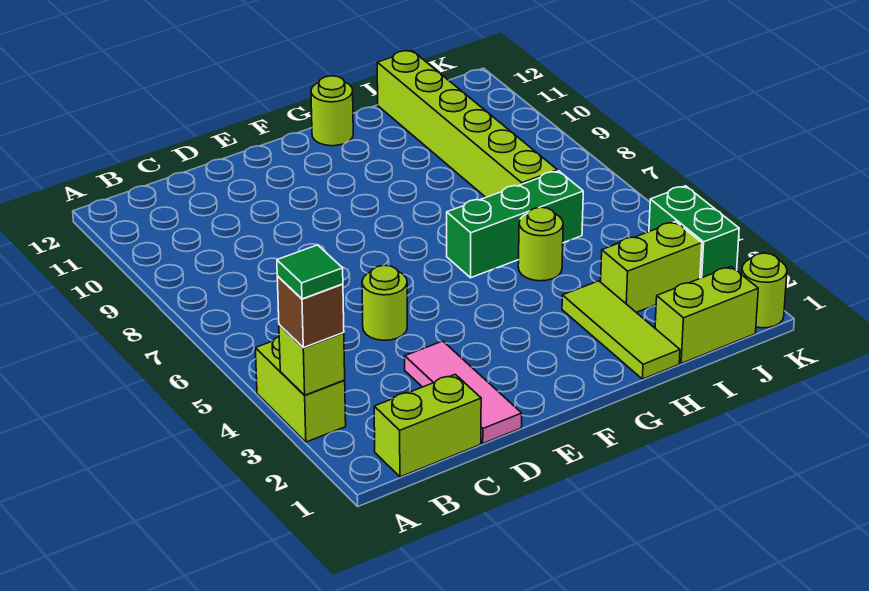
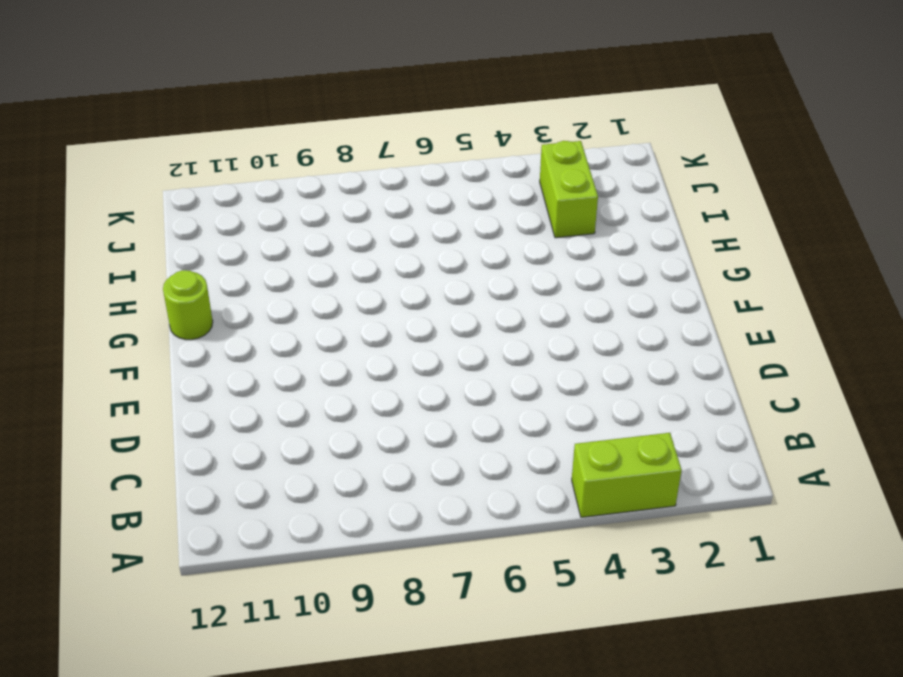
none -> lime brick B1:C1 level 1
none -> pink tile D1:D3 level 1
none -> lime round brick D5 level 1

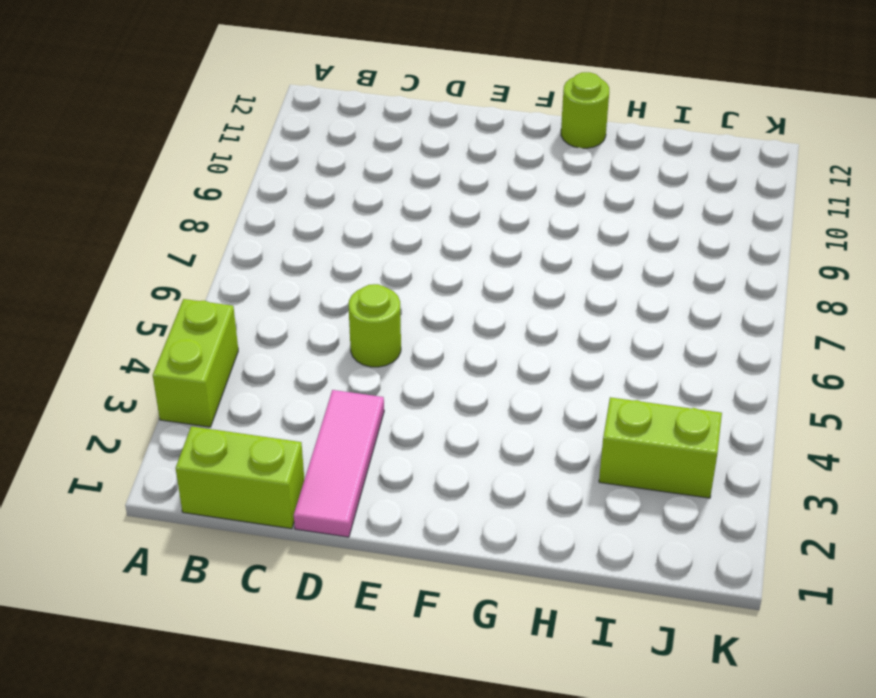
none -> green brick G6:I6 level 1
none -> lime tile H1:H3 level 1
none -> lime round brick H5 level 1

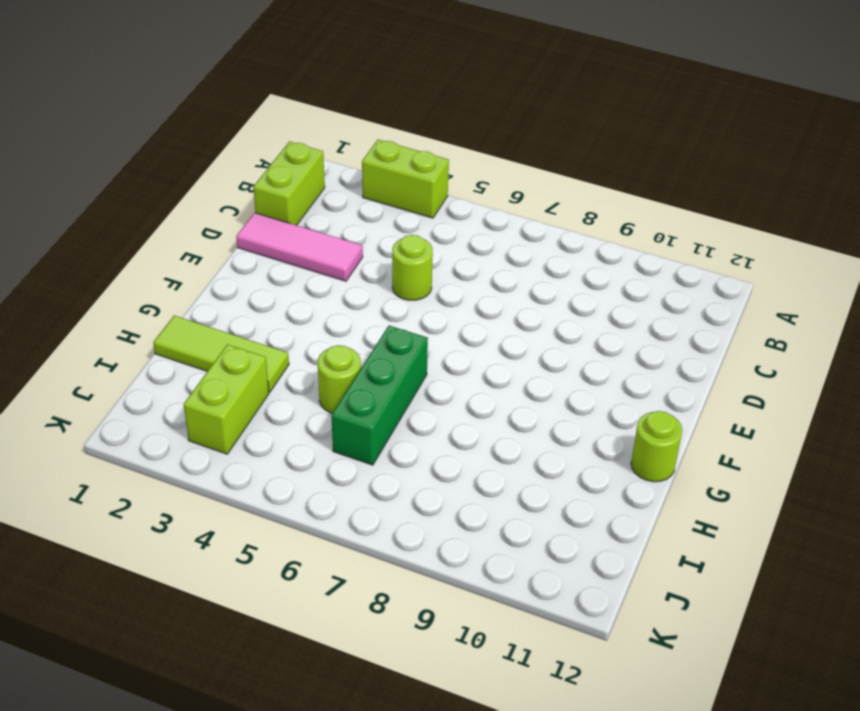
none -> lime brick I1:J1 level 1
none -> lime brick I7:I12 level 1
none -> lime round brick K1 level 1

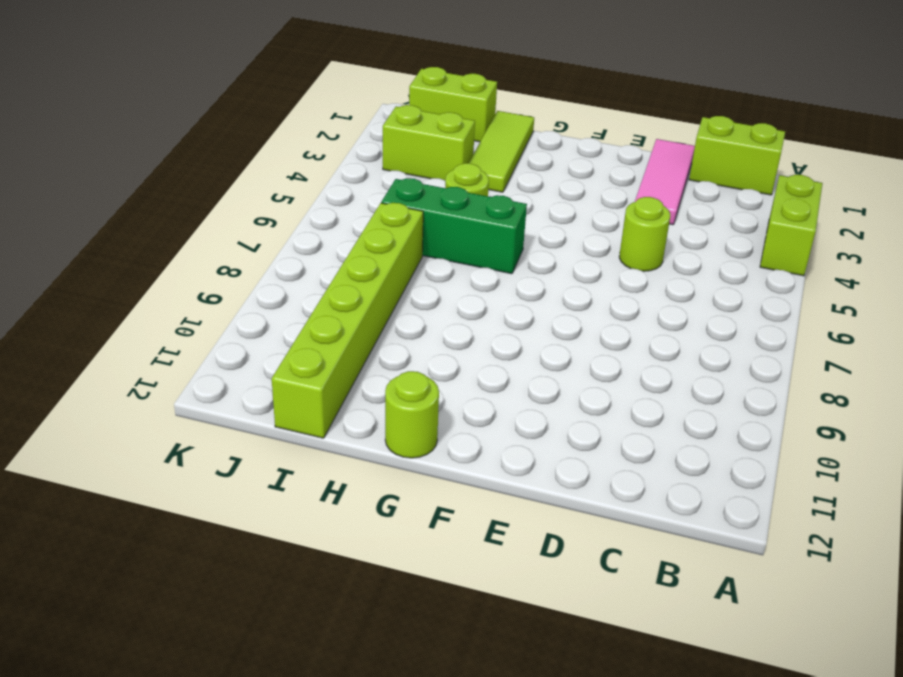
none -> lime round brick K1 level 1
none -> green brick K3:K4 level 1
none -> lime brick A3 level 2

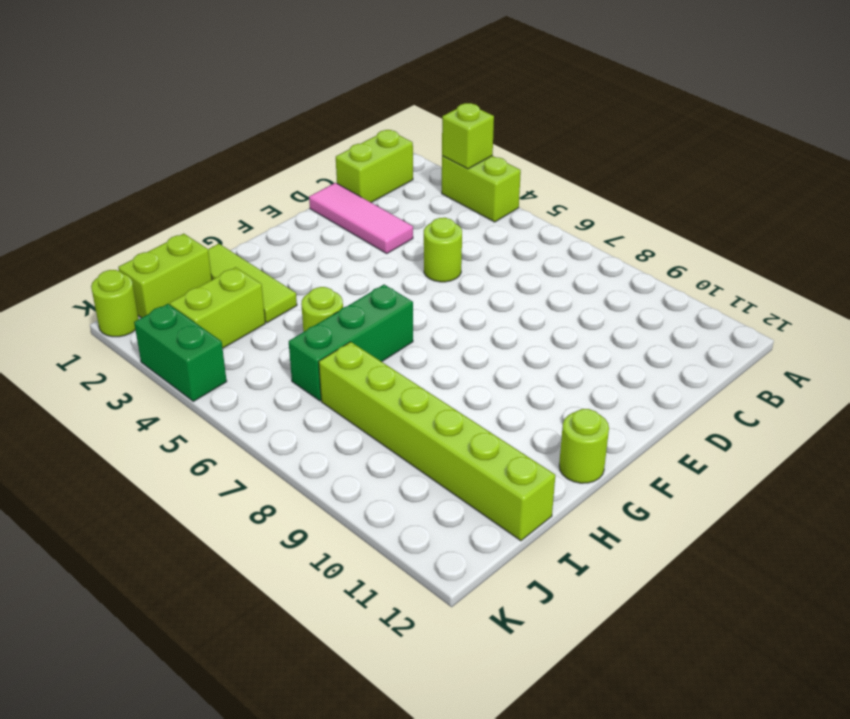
none -> brown brick A3 level 3
none -> green tile A3 level 4

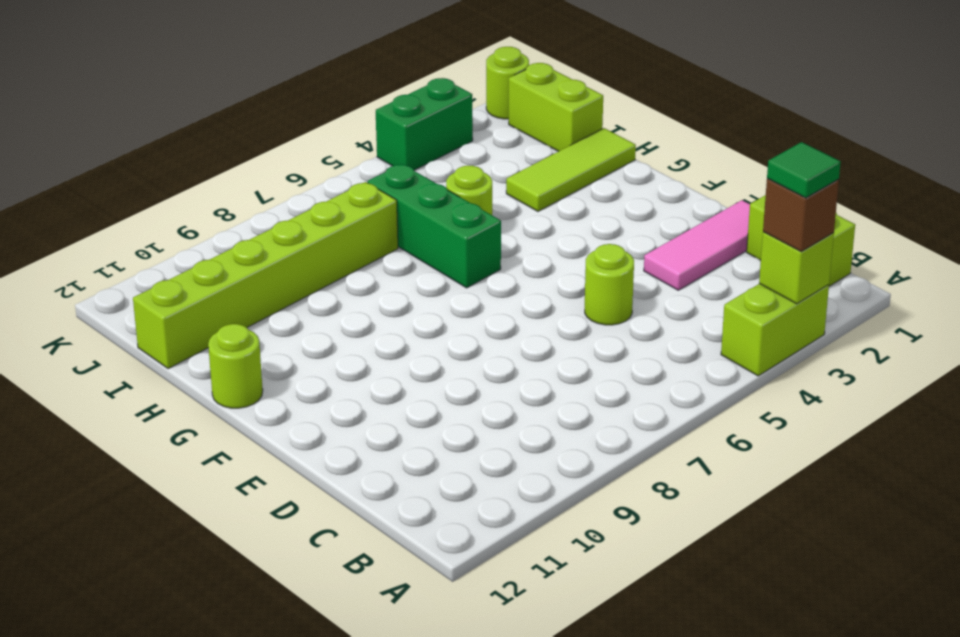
none -> lime brick I3:J3 level 1

